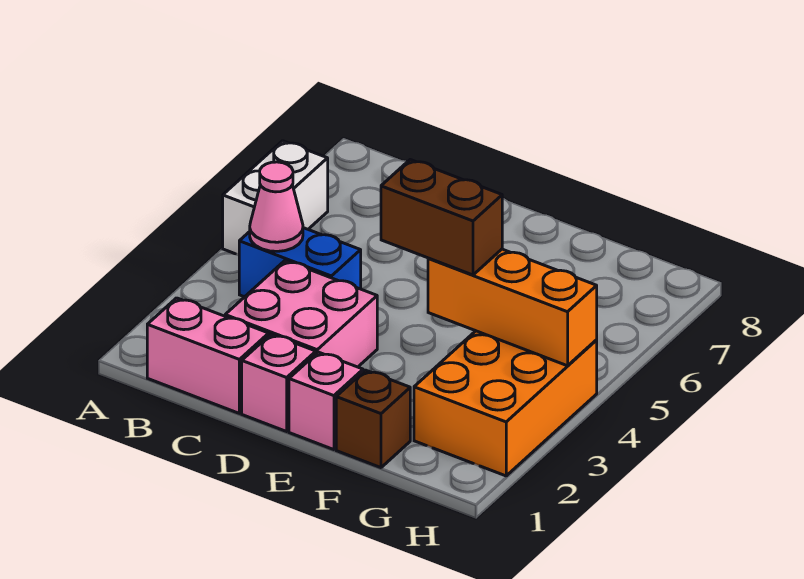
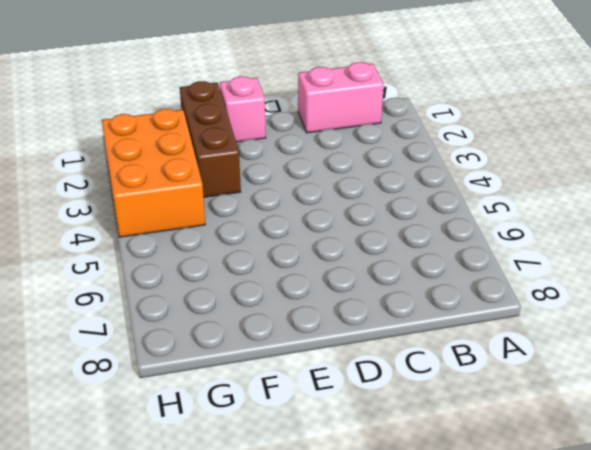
brown brick F1:F3 level 1 -> brown brick F1 level 1
none -> white brick A5:A6 level 1
none -> blue brick B4:C4 level 1

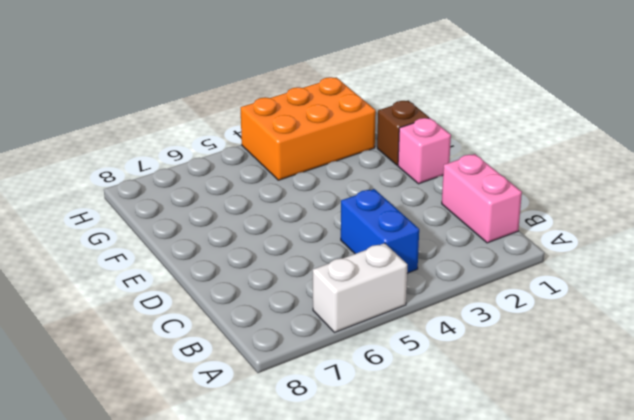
none -> pink brick C2:D3 level 1
none -> pink brick D1 level 1

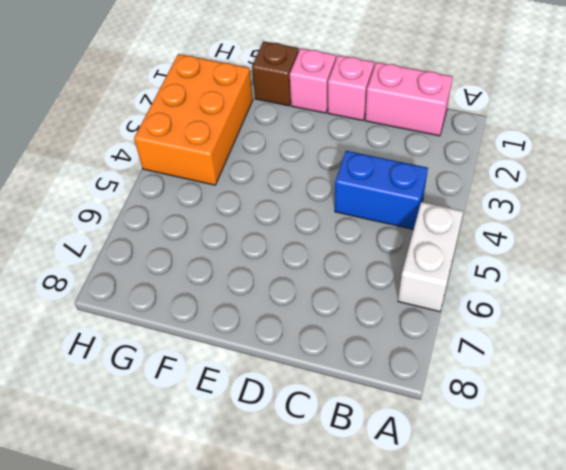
none -> pink brick C2:D3 level 1
none -> pink cone B4 level 2

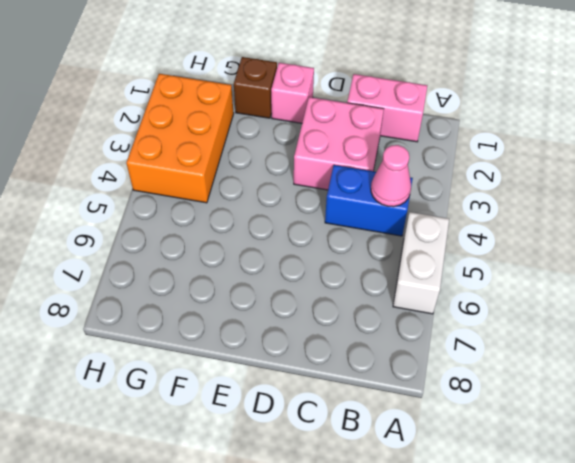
none -> pink brick D1 level 1
none -> orange brick F4:H4 level 2

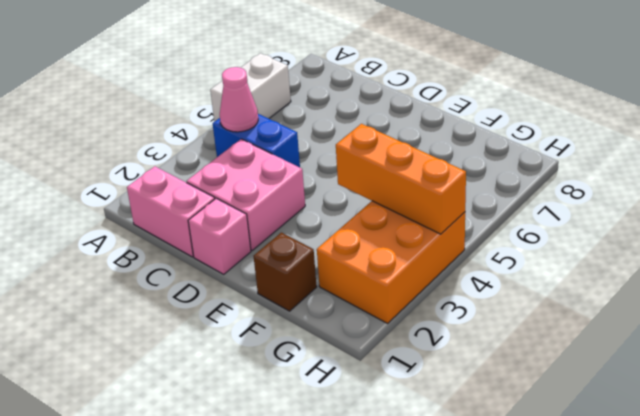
none -> pink brick E1 level 1
none -> brown brick E4:F4 level 3

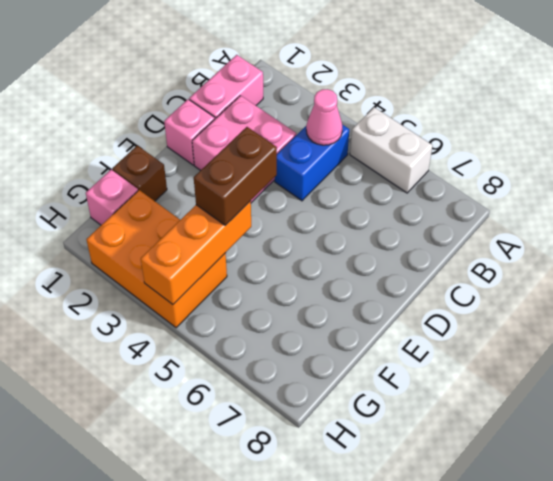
pink brick G1 level 1 -> pink brick E1 level 1

